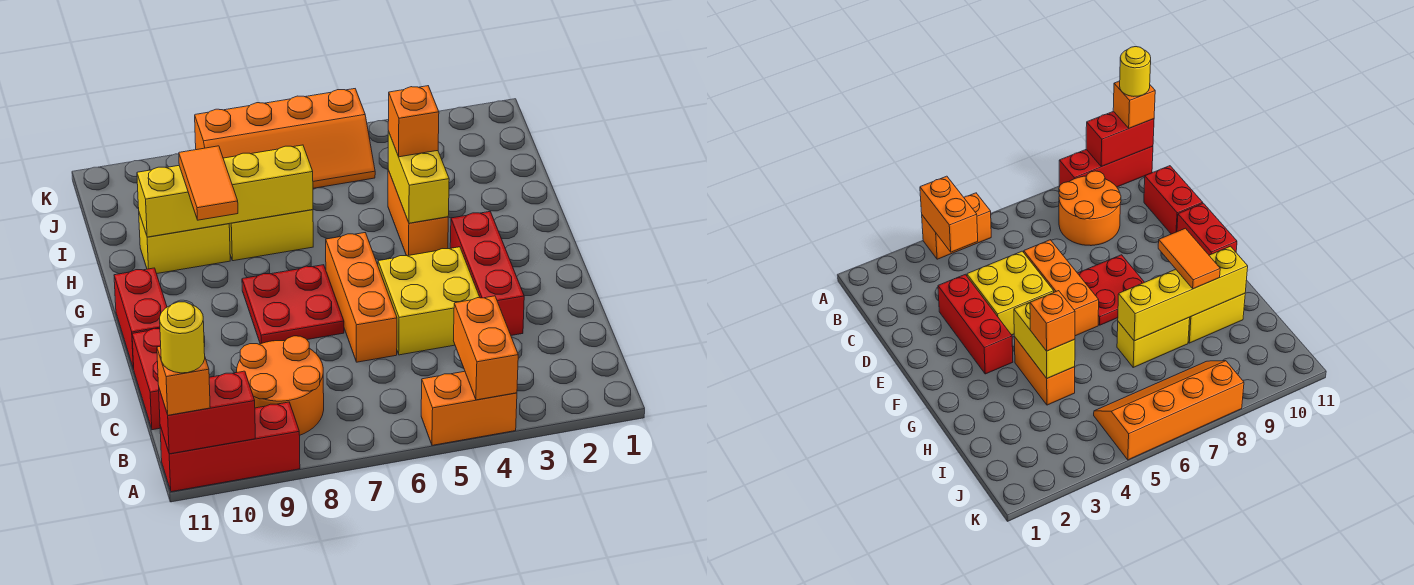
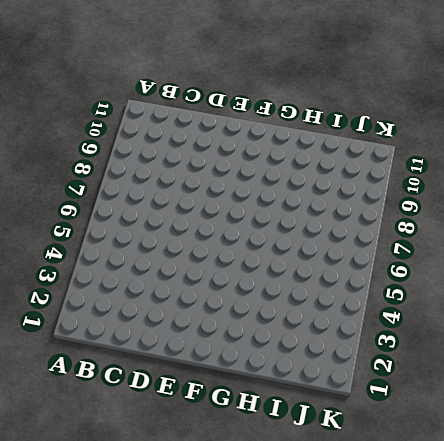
none -> orange brick A4:A5 level 1
none -> red brick A9:A11 level 1
none -> orange round brick B8:C9 level 1

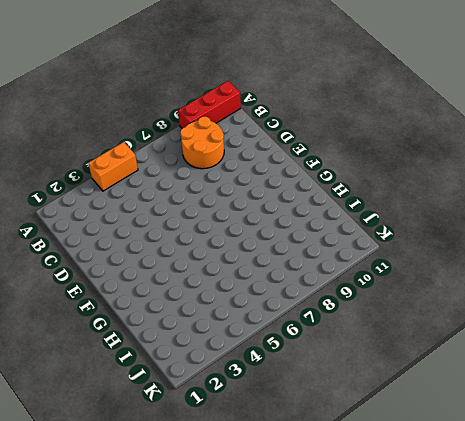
none -> red brick C11:D11 level 1
none -> red brick D3:F3 level 1
none -> yellow brick D4:E5 level 1

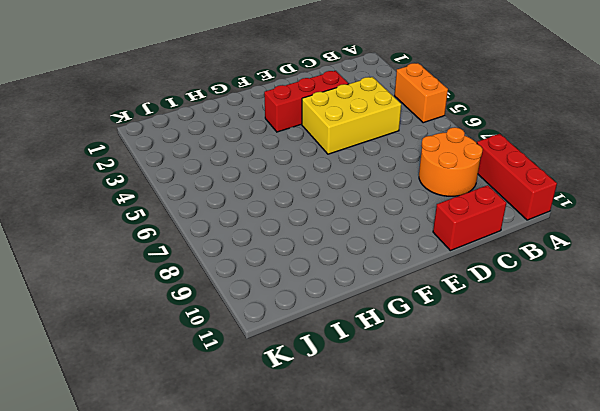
yellow brick C4:E5 level 1 -> yellow brick D4:E5 level 1
none -> orange brick D6:F6 level 1
none -> red plate E7:F8 level 1
none -> red brick E11:F11 level 1

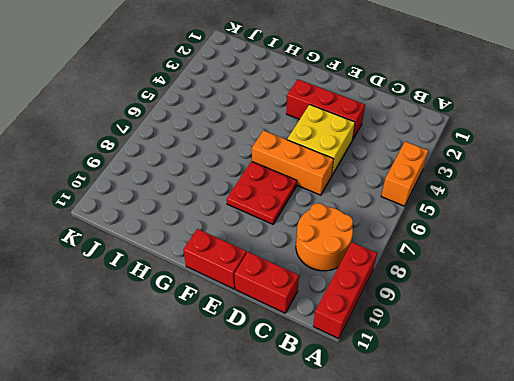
none -> orange brick G4:H4 level 1
none -> yellow brick H7:H8 level 1
none -> yellow brick H9:H10 level 1

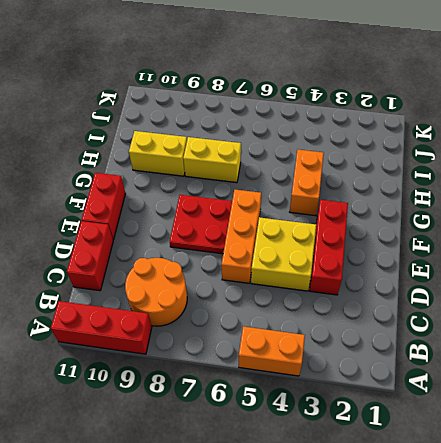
none -> orange slope J5:K8 level 1 top K
none -> orange brick A4:B4 level 2
none -> red brick A10:A11 level 2

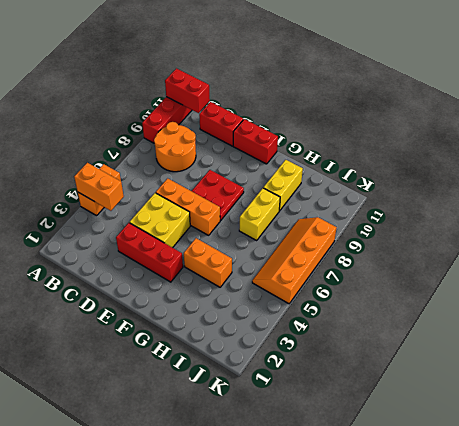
red brick A11:B11 level 2 -> red brick A10:A11 level 2
none -> yellow brick G4:H4 level 2
none -> yellow brick H7:H10 level 2
none -> orange brick A11 level 3

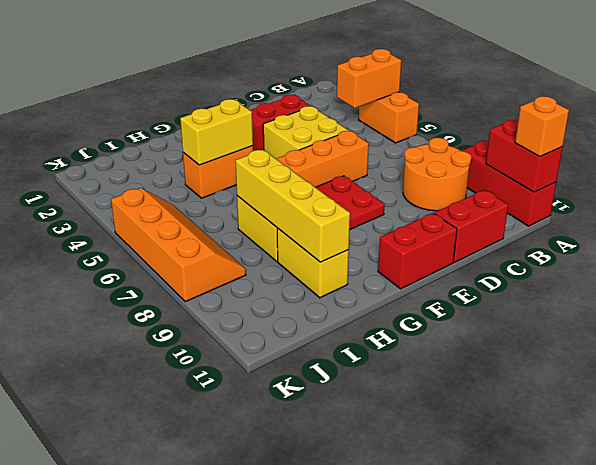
none -> orange tile G9:H9 level 3
none -> orange brick H4 level 3
none -> yellow round brick A11 level 4

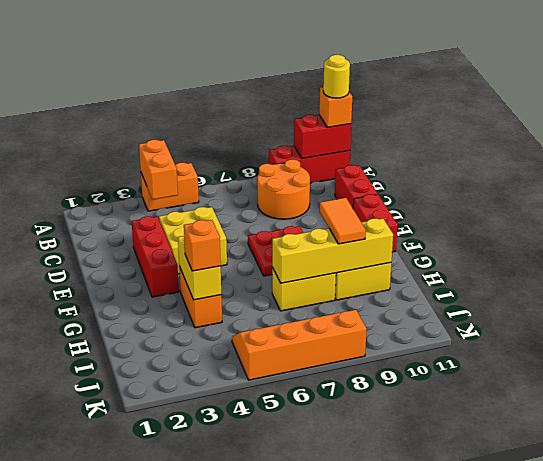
none -> orange brick D6:F6 level 1

